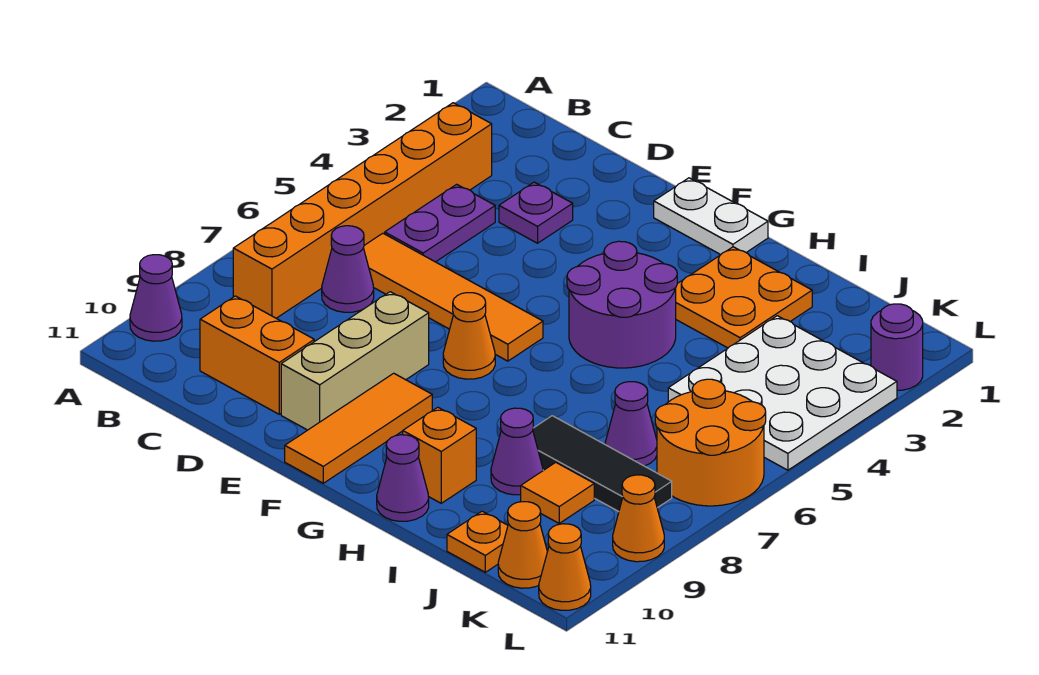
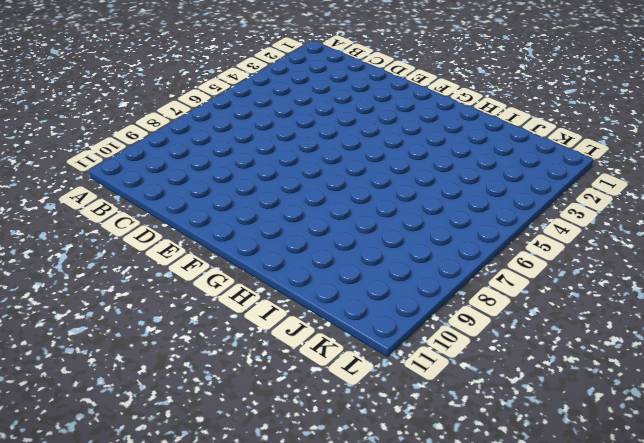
none -> purple cone A10 level 1
none -> orange brick B3:B8 level 1
none -> purple plate C4:C5 level 1

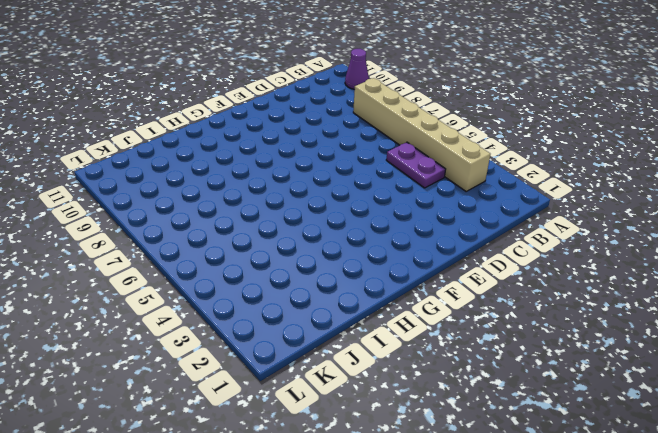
tan brick B3:B8 level 1 -> orange brick B3:B8 level 1
none -> orange tile C6:F6 level 1
none -> purple cone C7 level 1
none -> orange brick C10:D10 level 1

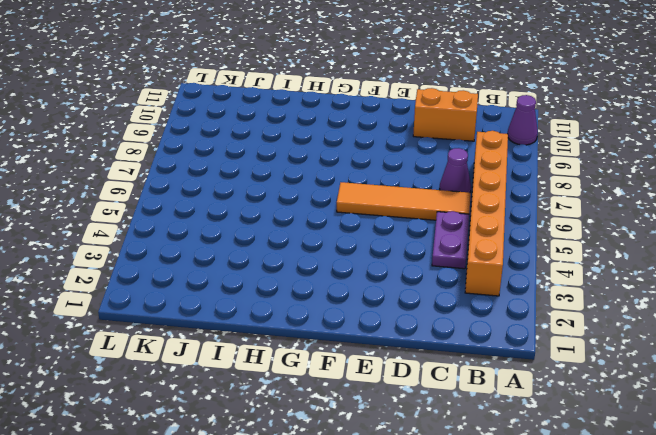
none -> purple plate D3 level 1
none -> tan brick E8:E10 level 1
none -> white plate F1:G1 level 1

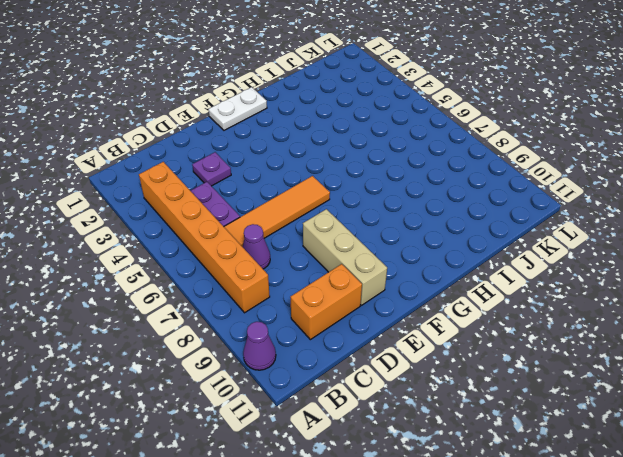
none -> orange cone F7 level 1
none -> orange tile F9:F11 level 1
none -> purple round brick G4:H5 level 1

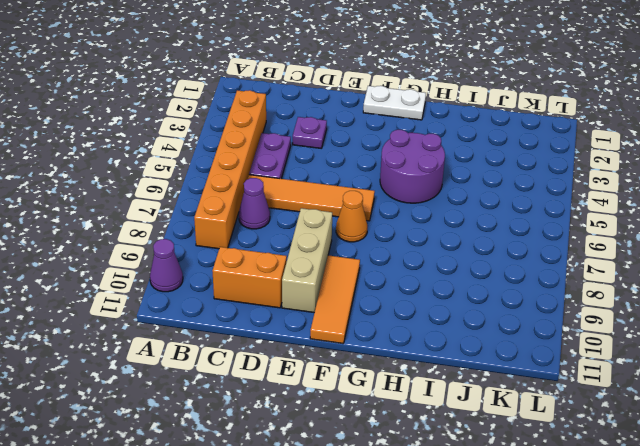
none -> orange plate H2:I3 level 1
none -> orange brick H10 level 1
none -> purple cone H11 level 1

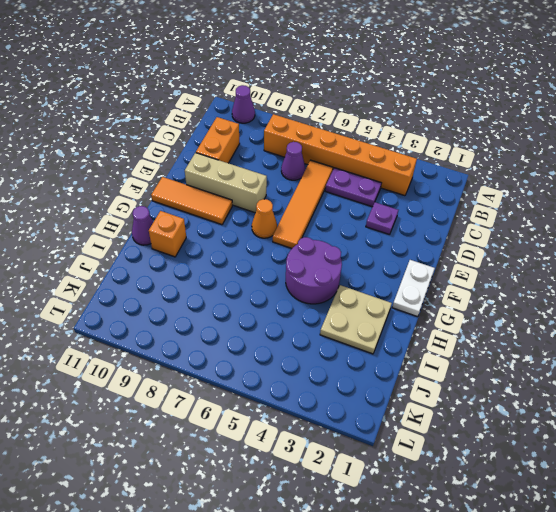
tan plate H2:I3 level 1 -> orange plate H2:I3 level 1
none -> black tile I8:K8 level 1
none -> purple cone I9 level 1
none -> white plate J3:L5 level 1

